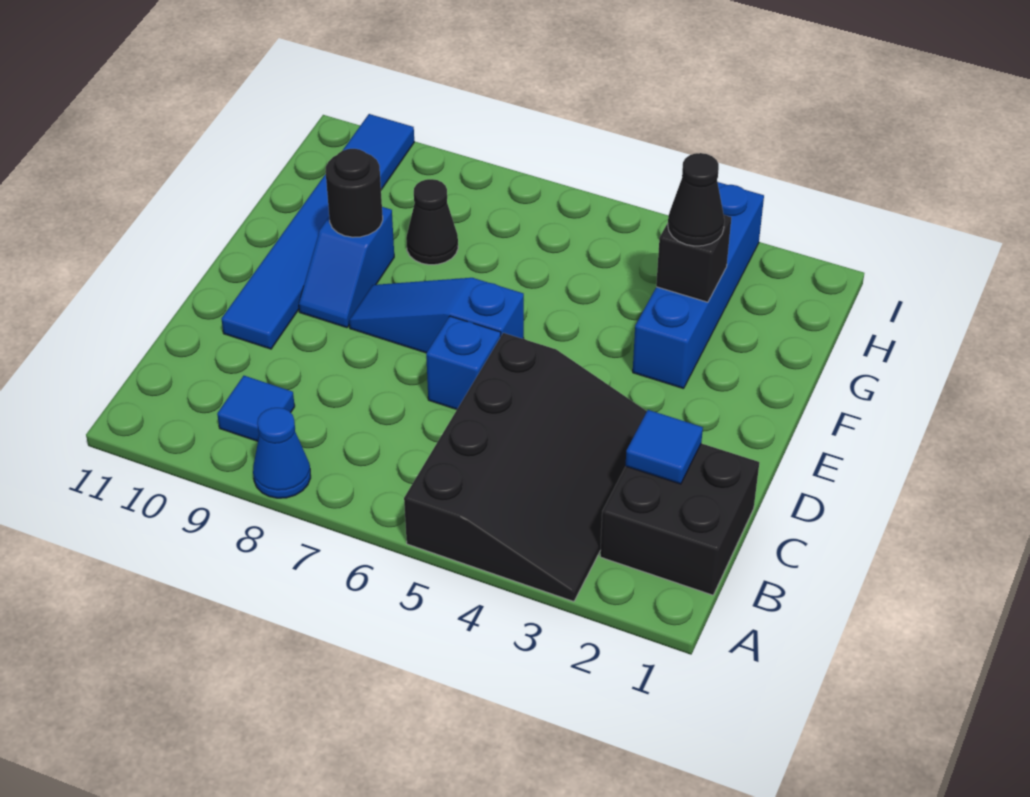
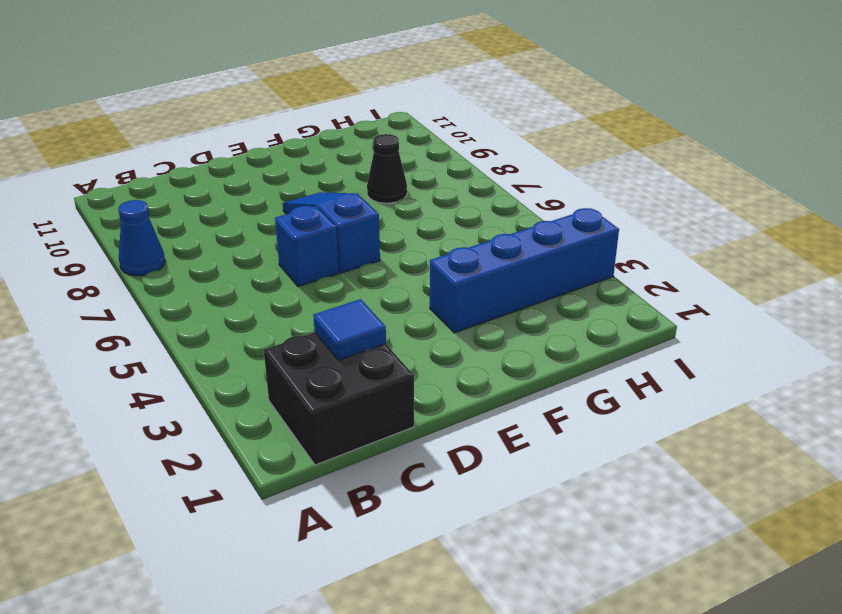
none -> black slope A3:D5 level 1 top 5
none -> blue tile B9 level 1
none -> blue tile D10:I10 level 1

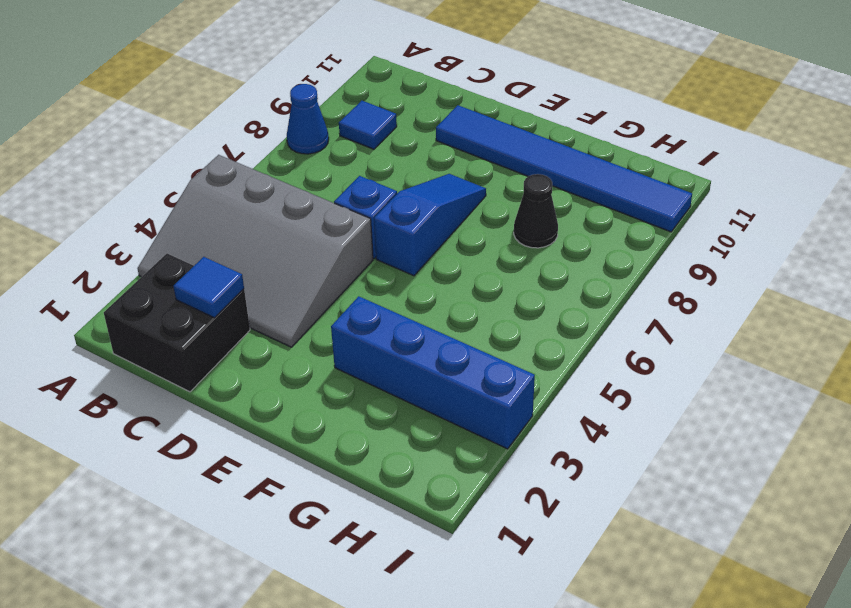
grey slope A3:D5 level 1 top 5 -> black slope A3:D5 level 1 top 5
none -> blue slope E9:F9 level 1 top F
none -> black round brick F9 level 2
none -> black brick G3 level 2

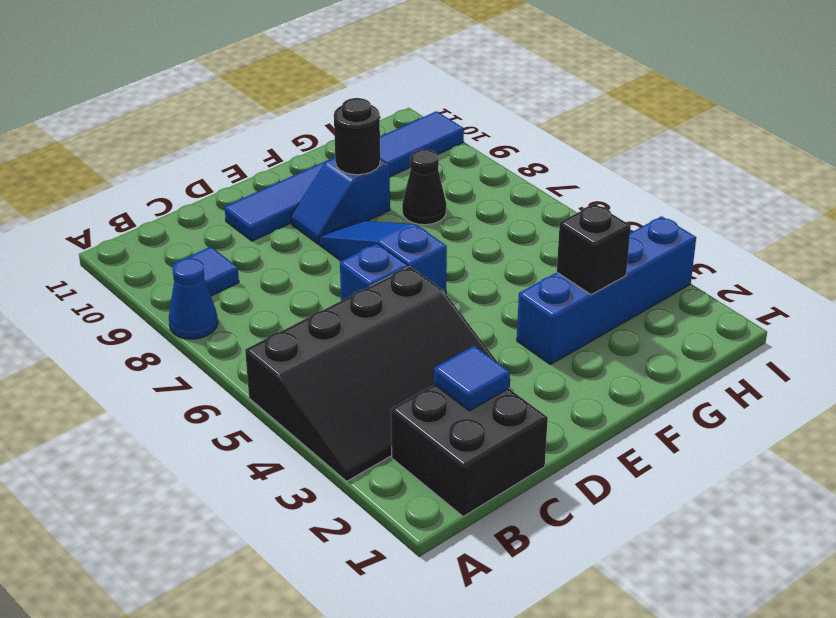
none -> black cone G3 level 3

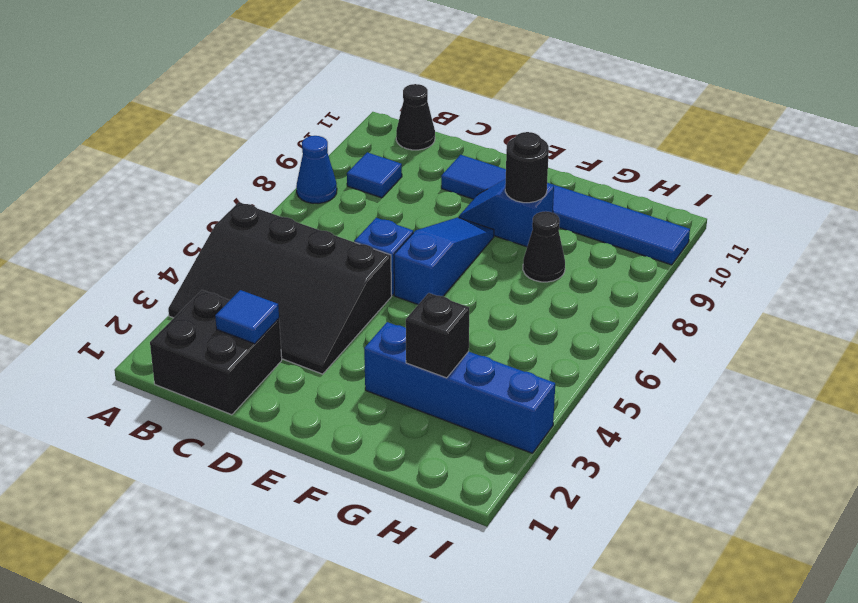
black cone B11 level 1 -> black cone G3 level 3

